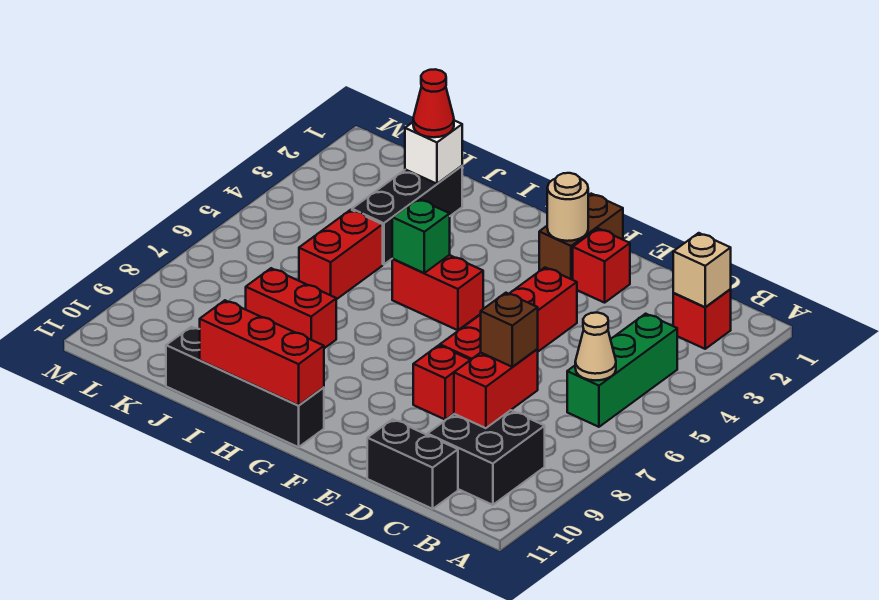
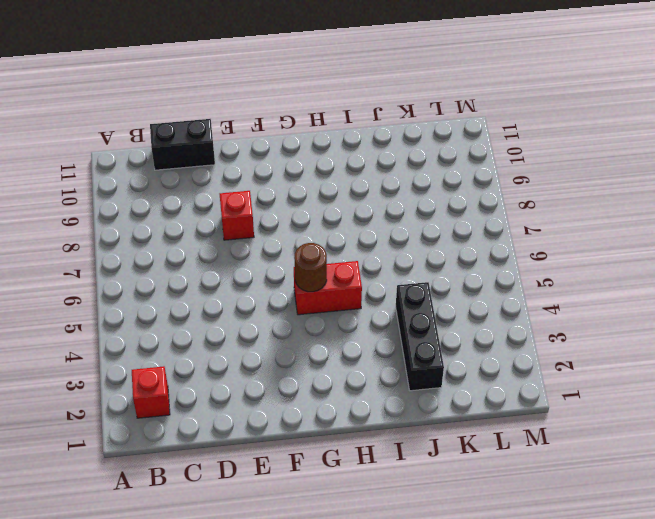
brown round brick G5 level 2 -> none
none -> green brick B4:B6 level 1
none -> black brick B9:C10 level 1
none -> red brick E2 level 1

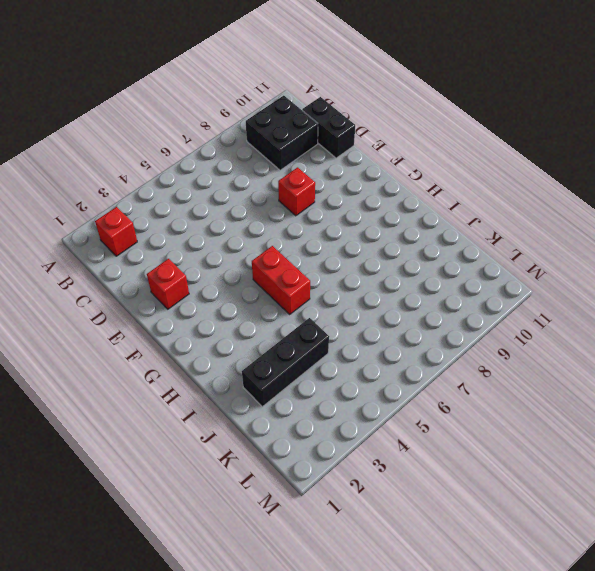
none -> green brick B4:B6 level 1
none -> red brick E4:E7 level 1
none -> brown brick F1:F2 level 1

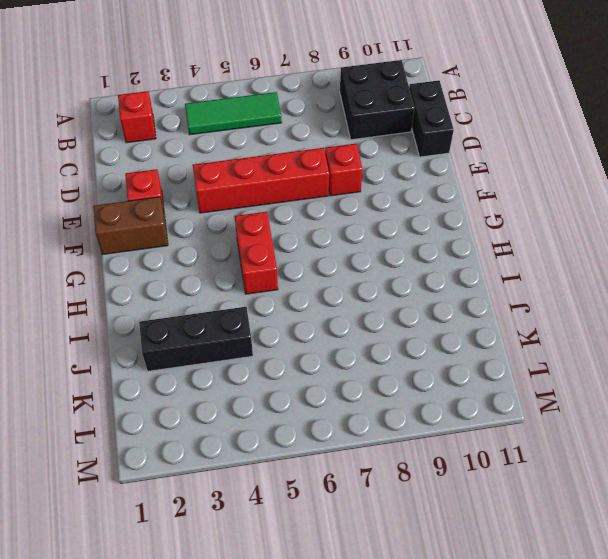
green tile B4:B6 level 1 -> green brick B4:B6 level 1
none -> black brick G11:J11 level 1
none -> red brick I8:J8 level 1
none -> red brick J5:J6 level 1

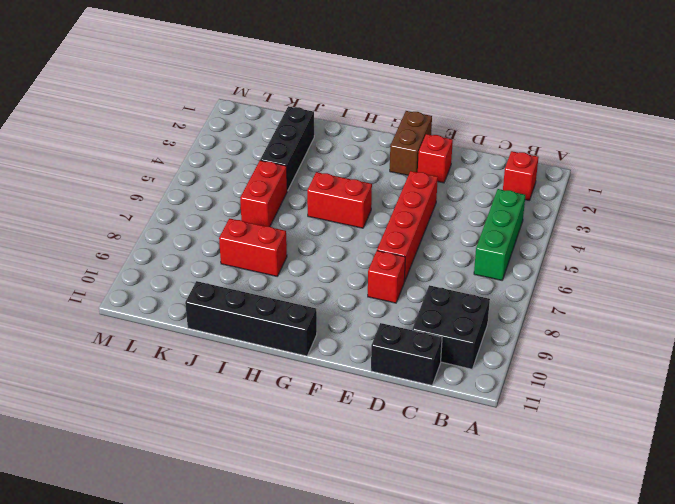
none -> tan brick B2 level 2
none -> tan cone B6 level 2
none -> red brick C8:C9 level 2

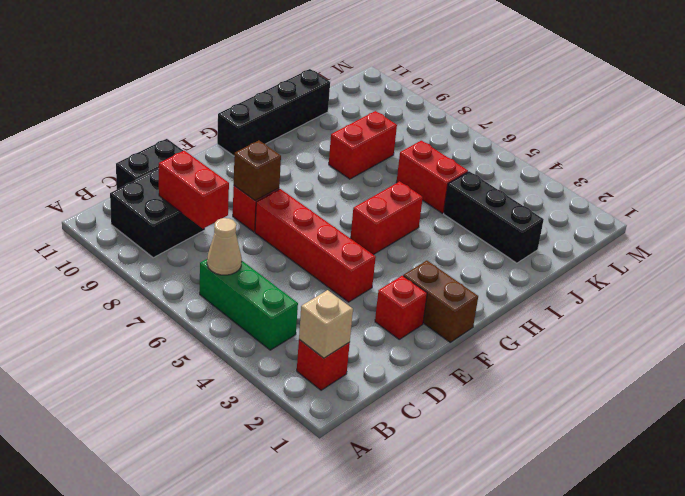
brown brick E8 level 2 -> brown brick C8 level 3
none -> tan round brick F2 level 2
none -> red brick G11:I11 level 2
none -> green brick H5 level 2

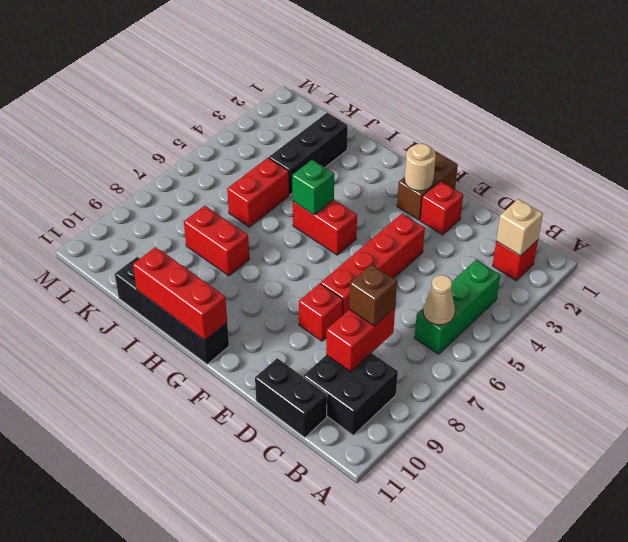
none -> white brick J2 level 2
none -> red cone J2 level 3

